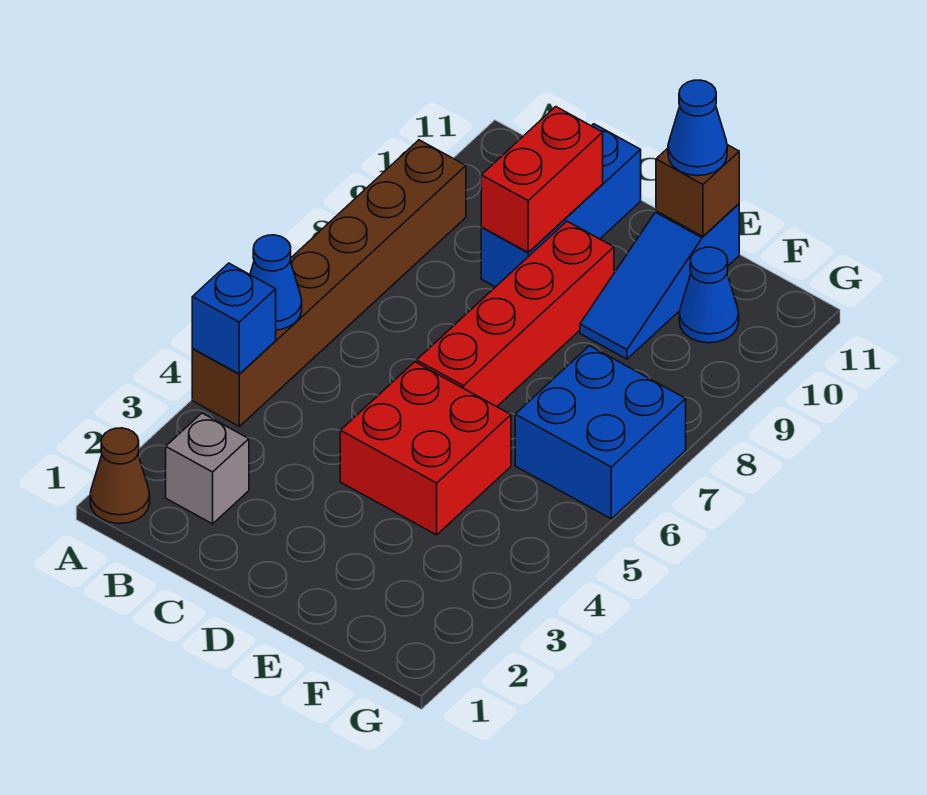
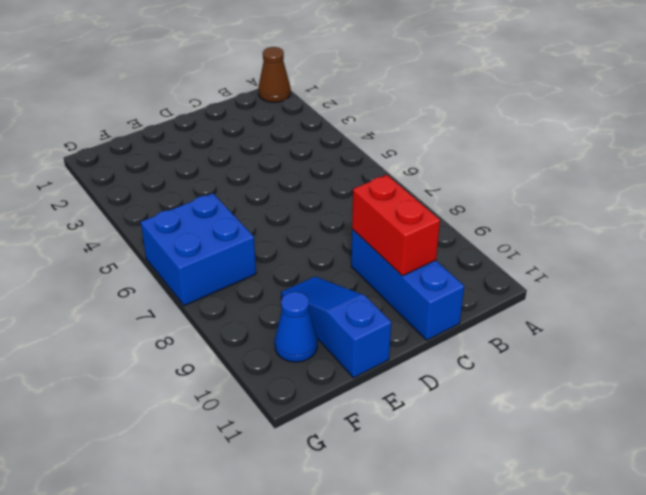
none -> brown brick A4:A9 level 1
none -> grey brick B2 level 1
none -> red brick D4:E5 level 1

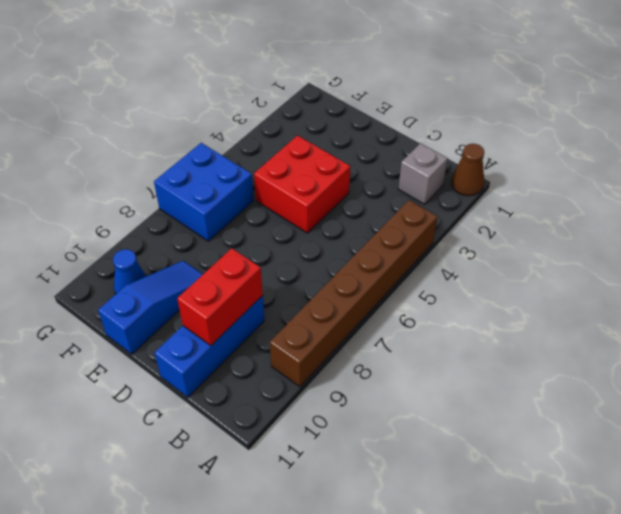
none -> red brick D6:D9 level 1
none -> blue brick A4 level 2
none -> blue cone A5 level 2

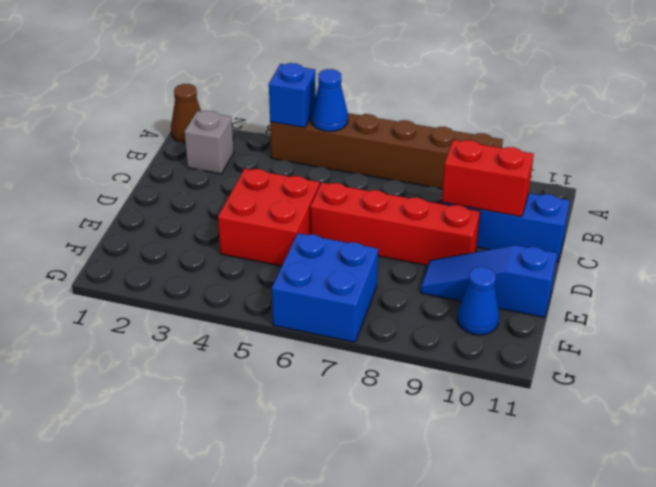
none -> brown brick E11 level 2
none -> blue cone E11 level 3

